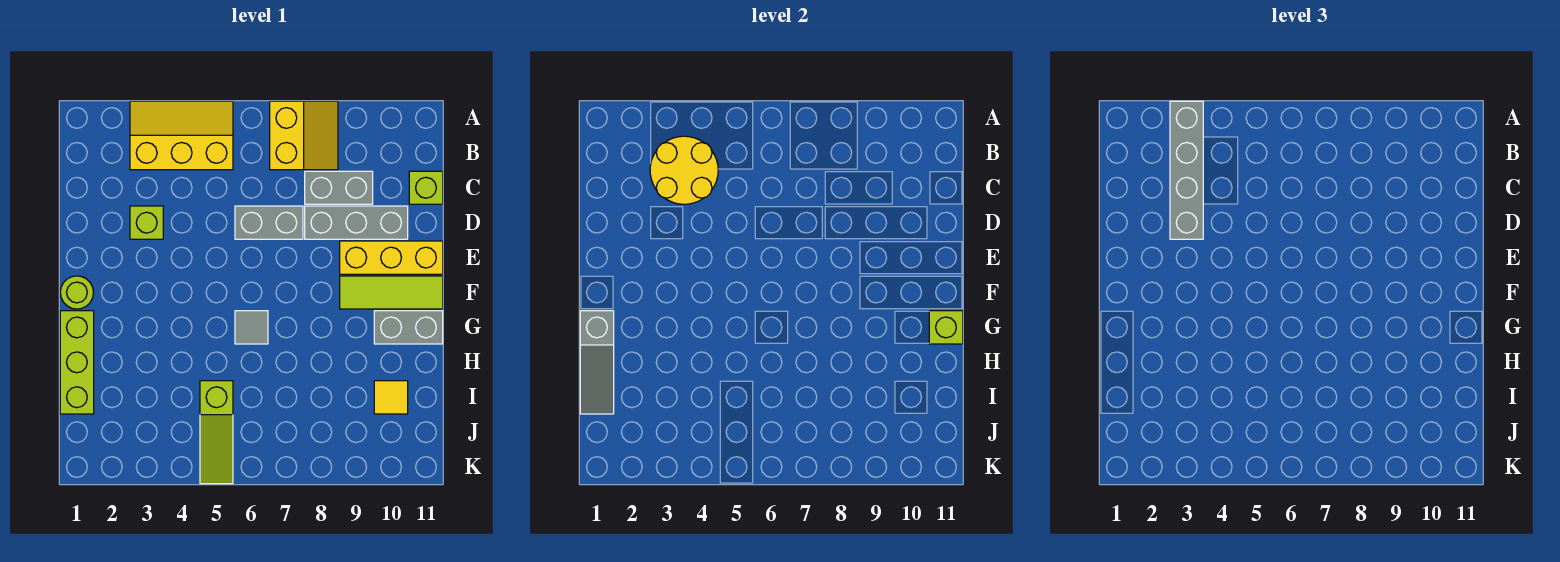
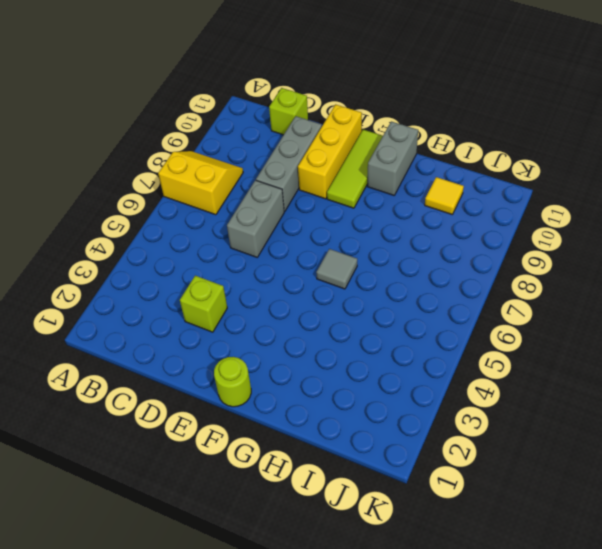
none -> yellow slope A3:B5 level 1 top B
none -> grey brick C8:C9 level 1
none -> lime brick G1:I1 level 1

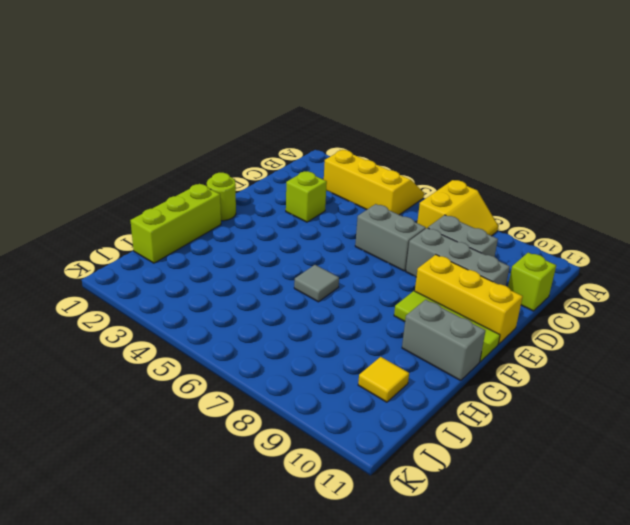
none -> lime slope I5:K5 level 1 top I
none -> yellow round brick B3:C4 level 2
none -> grey slope G1:I1 level 2 top G

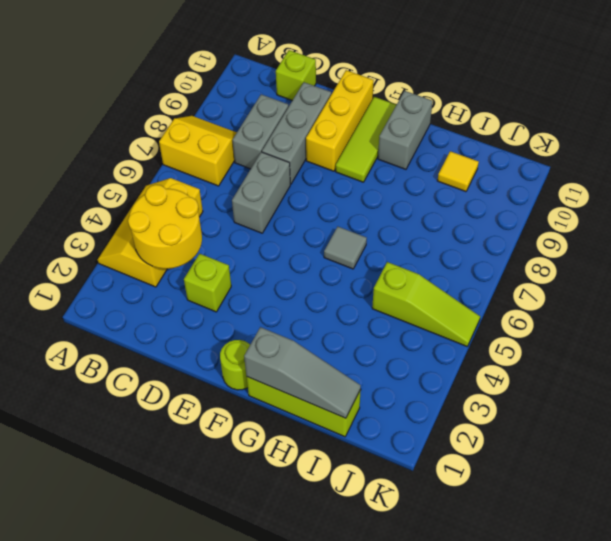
none -> lime brick G11 level 2
none -> grey brick A3:D3 level 3

